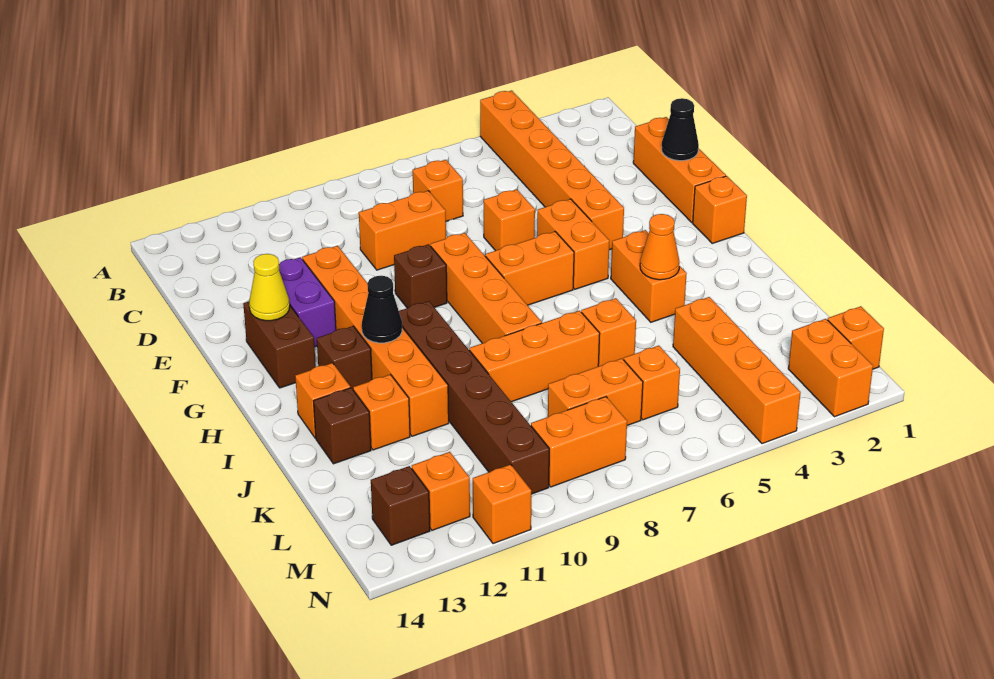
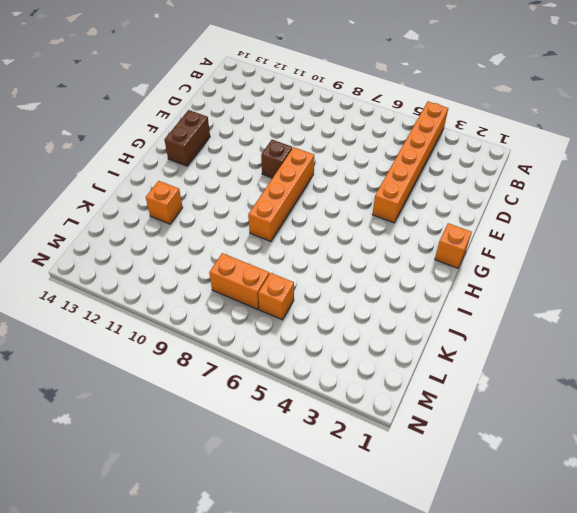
none -> orange brick C7 level 1
none -> orange brick D1:F1 level 1
none -> orange brick D8:D9 level 1
none -> orange brick E6 level 1

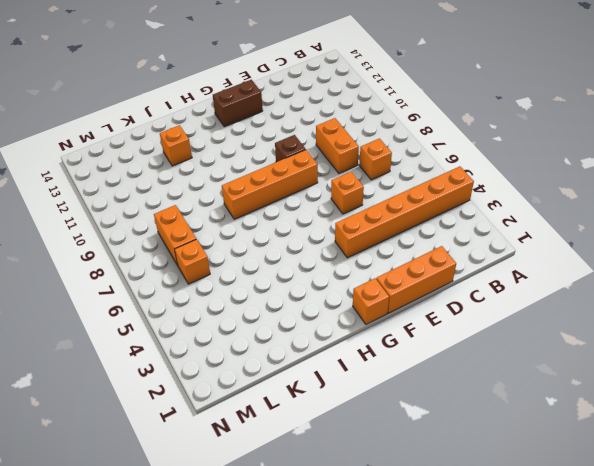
none -> orange brick E11:J11 level 1
none -> purple brick E12:F12 level 1
none -> orange brick F5:G5 level 1
none -> orange brick G6:G7 level 1

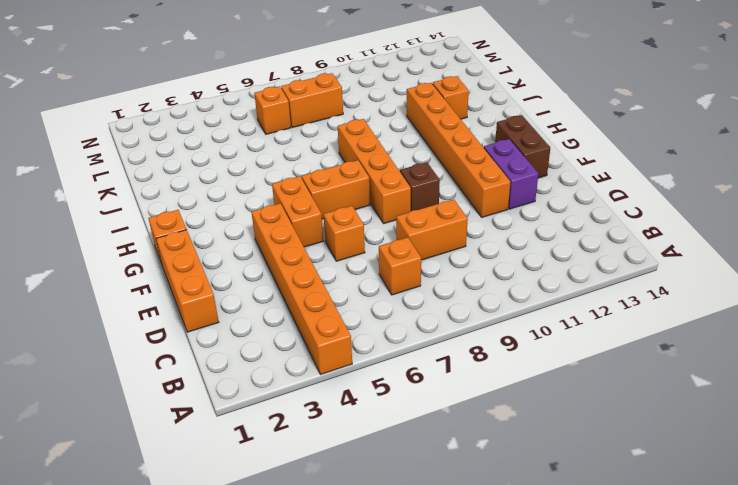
none -> orange brick H4:I4 level 1
none -> brown brick H10:M10 level 1
none -> brown brick H12 level 1
none -> orange brick I13 level 1

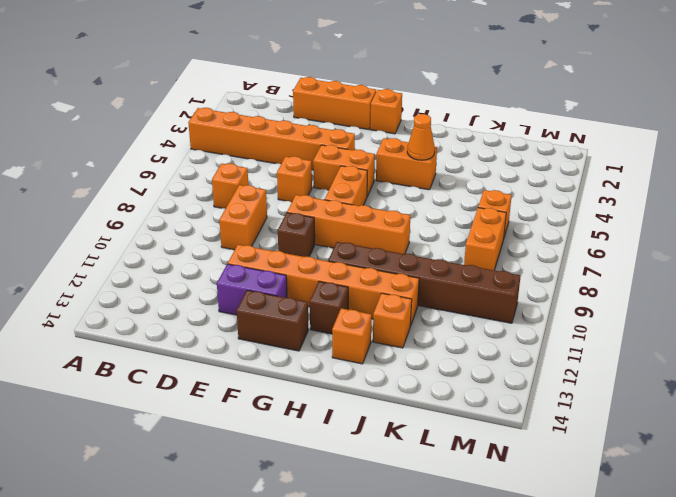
none -> orange brick J6 level 1
none -> orange brick J7:J9 level 1
none -> brown brick J13 level 1
none -> orange brick K4:N4 level 1

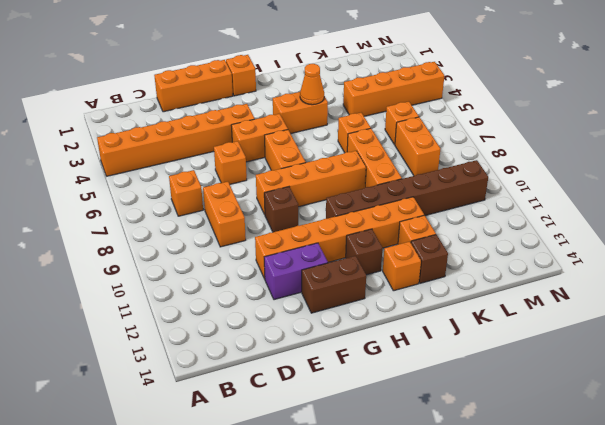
none -> orange brick M1 level 1
none -> orange brick M2:N2 level 1
none -> orange brick M8:M9 level 1
none -> orange brick M12 level 1

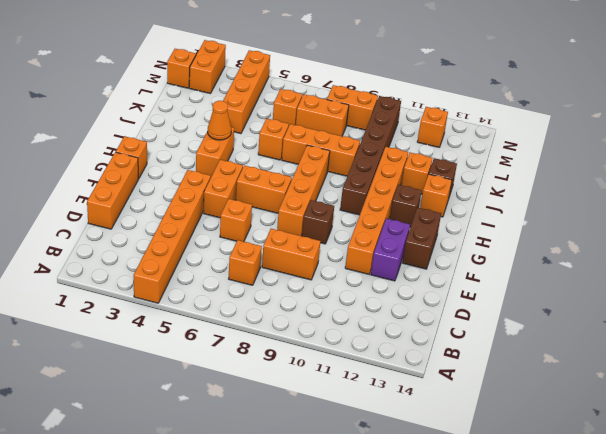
none -> brown brick M13 level 1
none -> orange brick N11 level 1
none -> black cone E1 level 2
none -> yellow cone F13 level 2

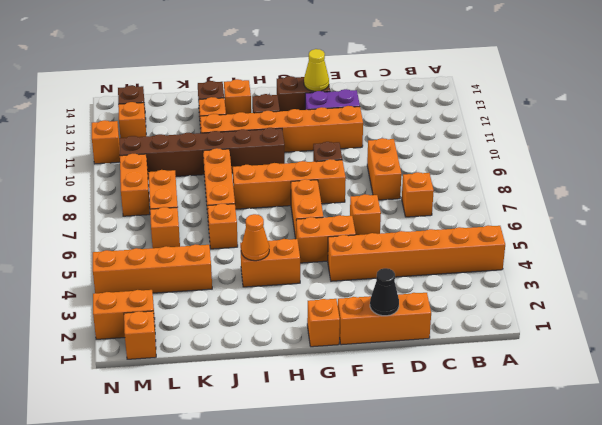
none -> black cone H11 level 2

